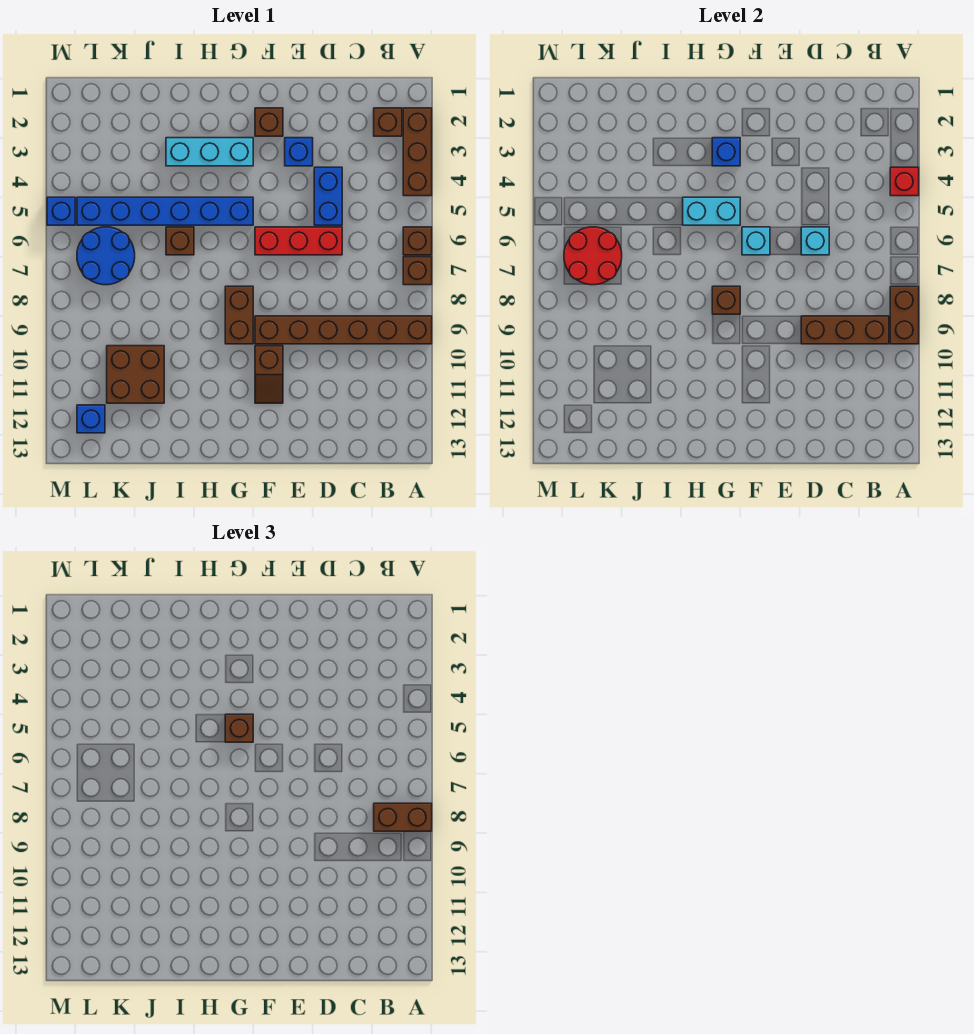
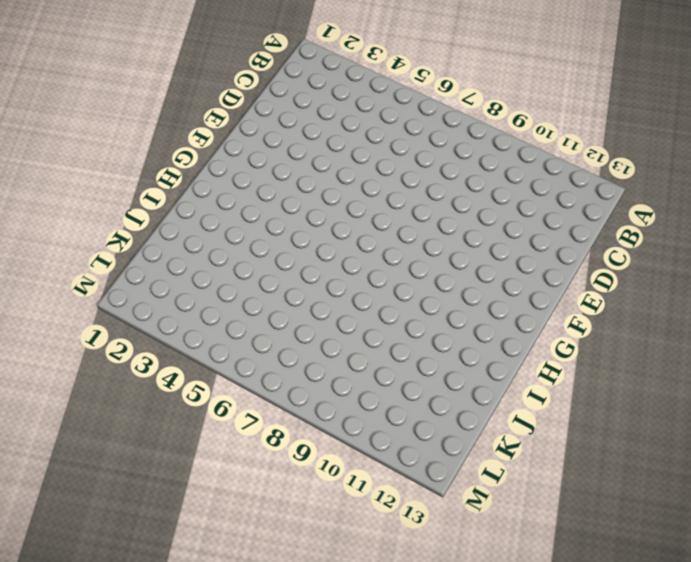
none -> brown brick A2:A4 level 1
none -> brown brick A6 level 1
none -> brown brick A7 level 1

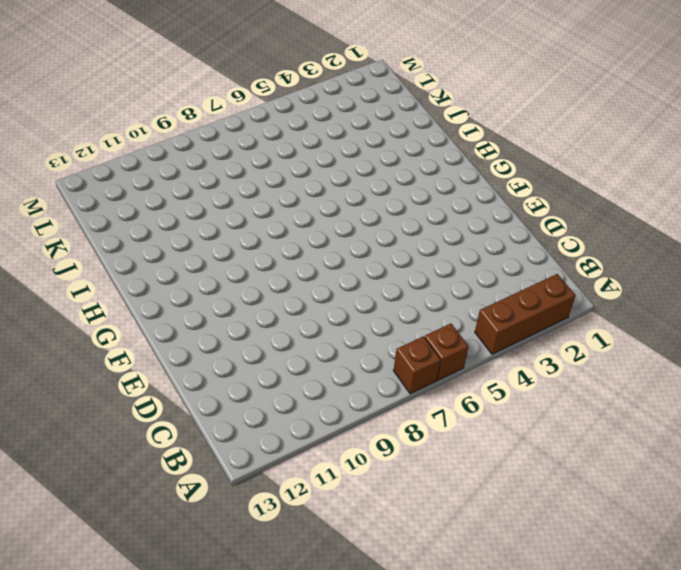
none -> brown brick A9:F9 level 1
none -> brown brick B2 level 1
none -> blue brick D4:D5 level 1

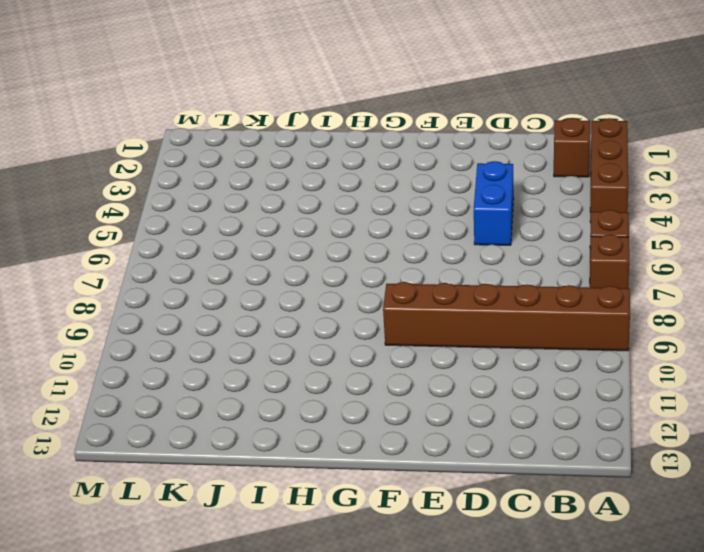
none -> red brick D6:F6 level 1
none -> blue brick E3 level 1
none -> brown brick F2 level 1

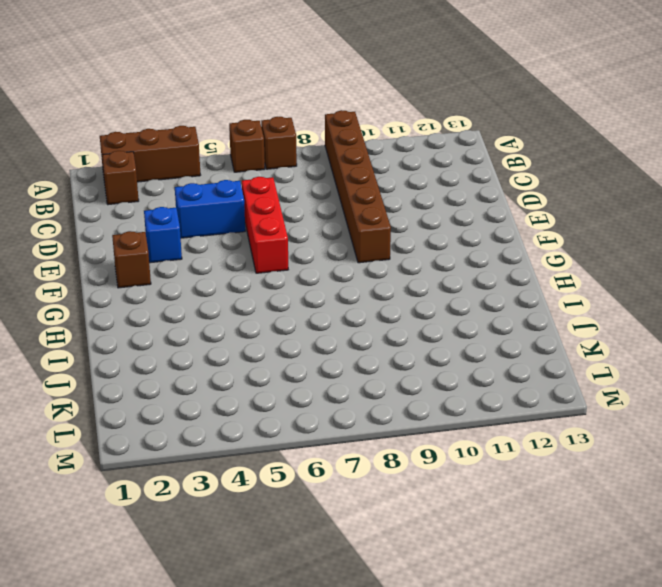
none -> brown slope F10:F11 level 1 top 10
none -> cyan brick G3:I3 level 1
none -> blue brick G5:L5 level 1

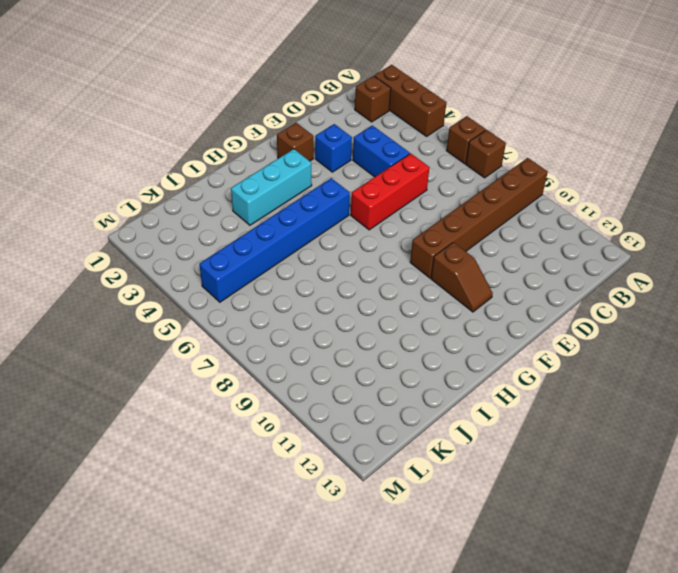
none -> brown brick G8:G9 level 1
none -> brown brick I6 level 1
none -> brown brick J10:K11 level 1

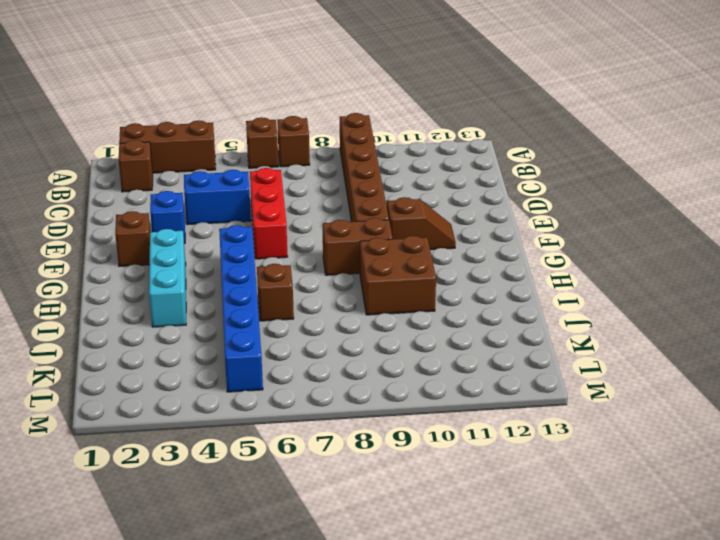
brown brick H9:I10 level 1 -> brown brick J10:K11 level 1
none -> blue round brick K6:L7 level 1
none -> blue brick L12 level 1
none -> blue brick M5 level 1

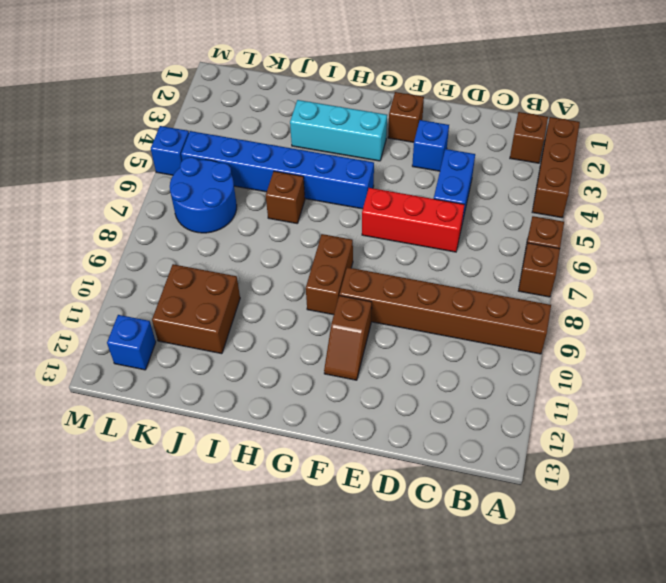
none -> red brick A4 level 2
none -> brown brick A8:A9 level 2
none -> brown brick B9:D9 level 2

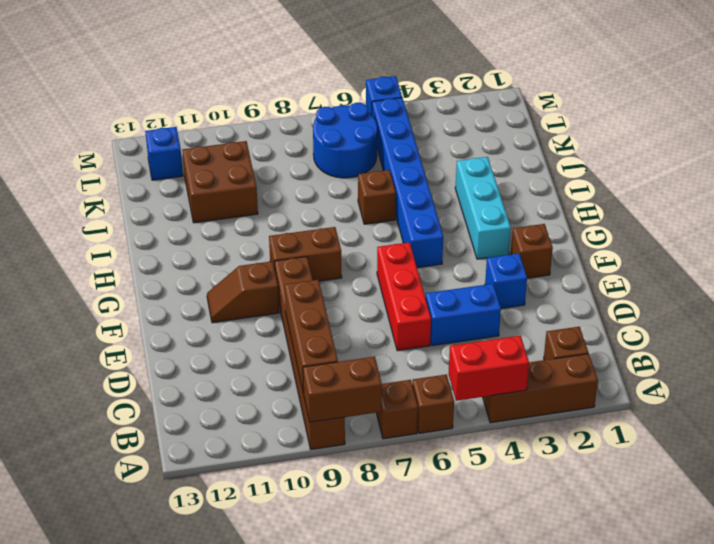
red brick A4:A5 level 2 -> red brick A4 level 2
none -> cyan brick D6 level 2
none -> cyan brick F6 level 2
none -> blue brick G3 level 2

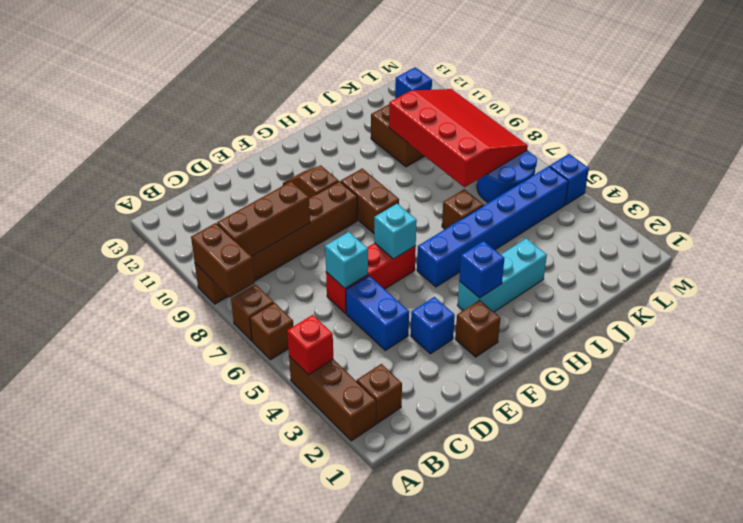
red slope J7:L10 level 2 top J -> red round brick K6:L7 level 2
none -> cyan brick G5:H5 level 2
none -> brown brick G8 level 2
none -> brown brick A8:B8 level 3

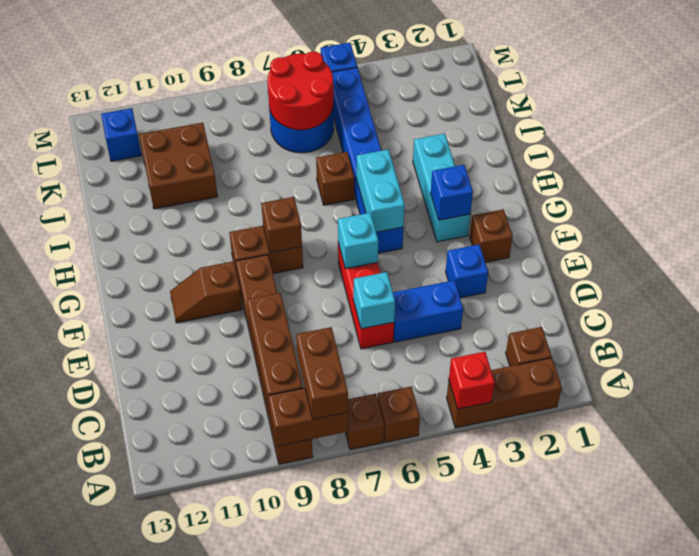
none -> brown brick G5 level 3

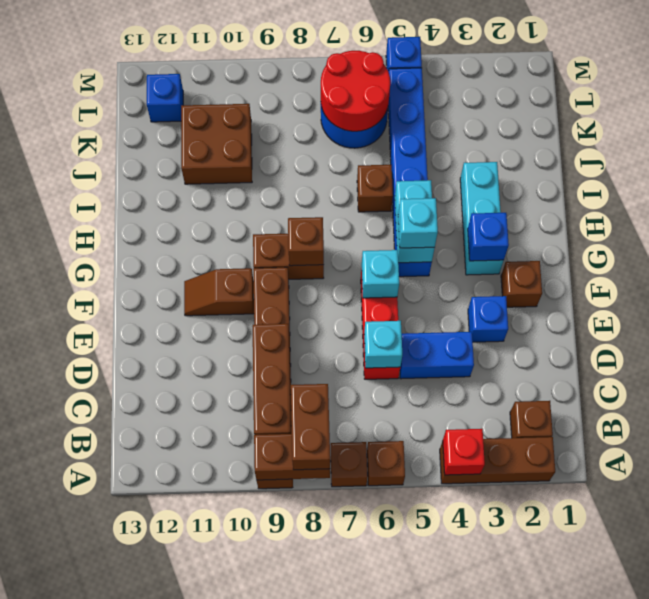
cyan brick G5 level 3 -> brown brick G5 level 3

